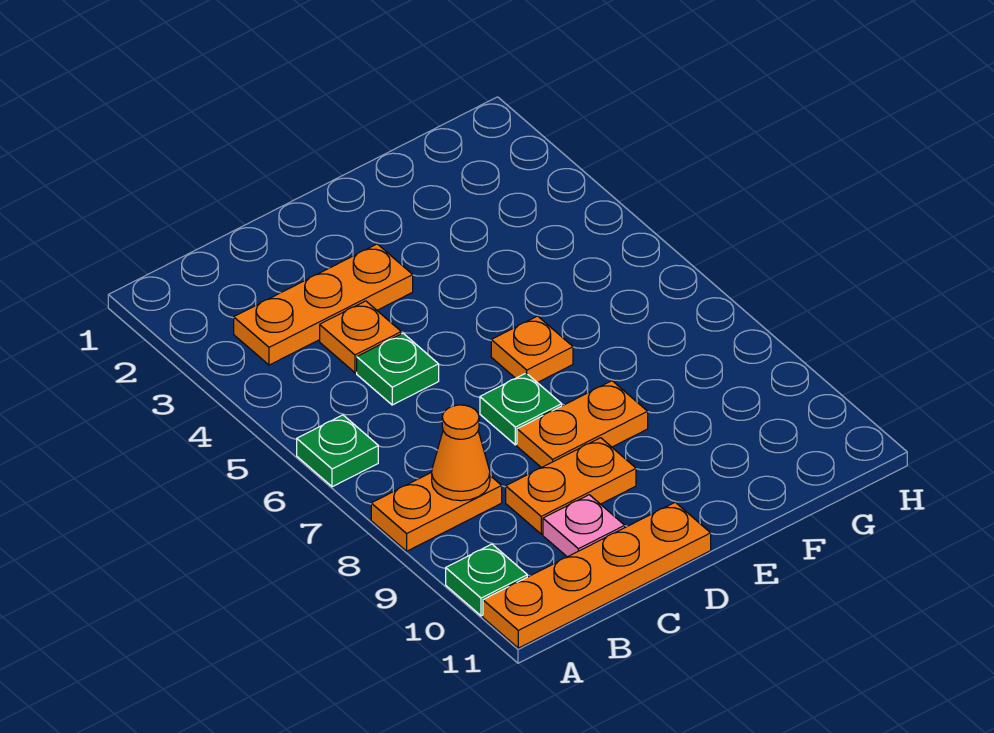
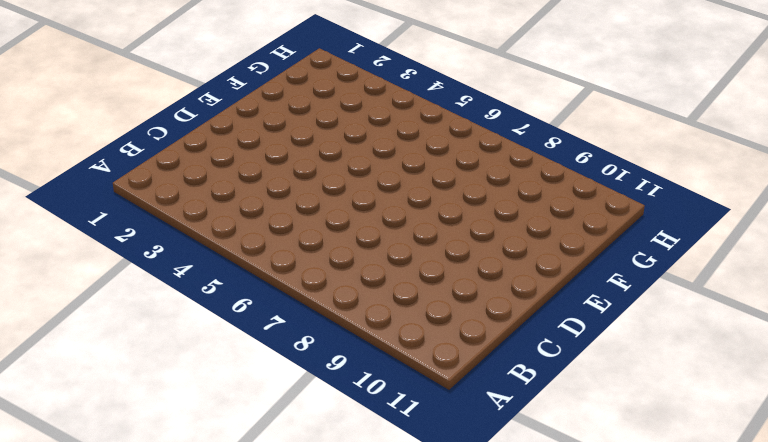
none -> green plate A6 level 1
none -> orange plate A8:B8 level 1
none -> green plate A10 level 1

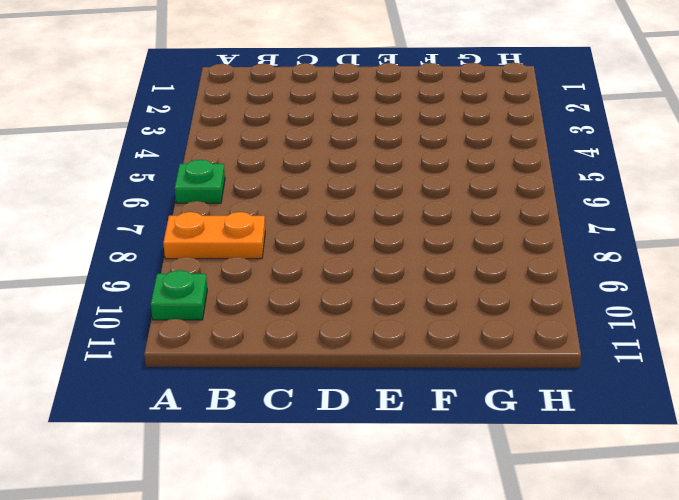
none -> orange plate A11:D11 level 1
none -> orange plate B3:D3 level 1
none -> orange plate C4 level 1

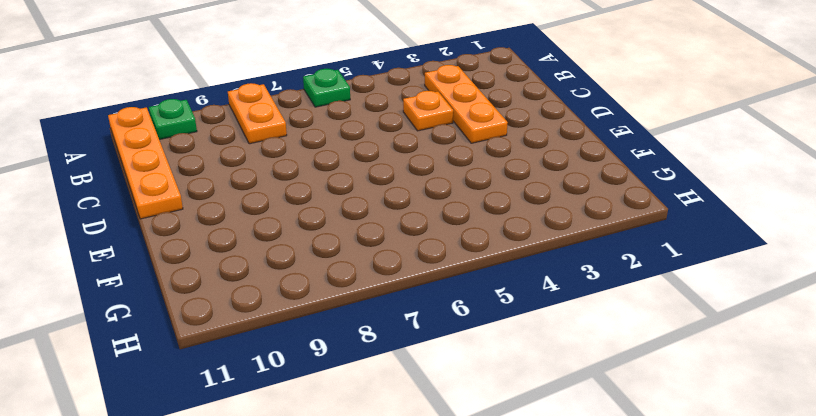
none -> green plate C5 level 1
none -> orange plate C9:D9 level 1
none -> pink plate C10 level 1

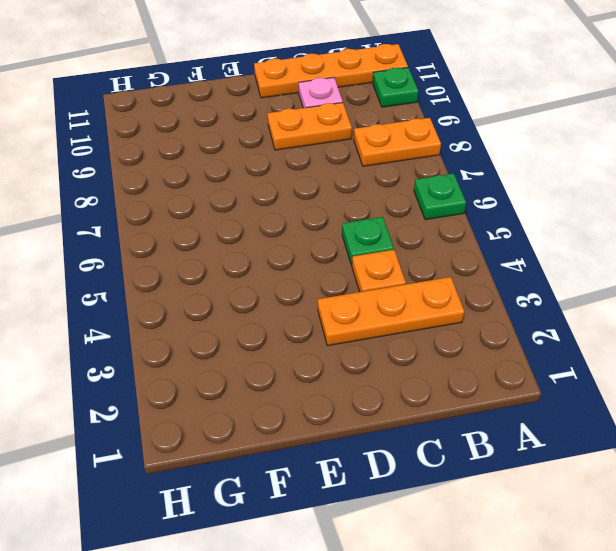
none -> green plate D7 level 1
none -> orange plate D8:E8 level 1
none -> orange plate E6 level 1

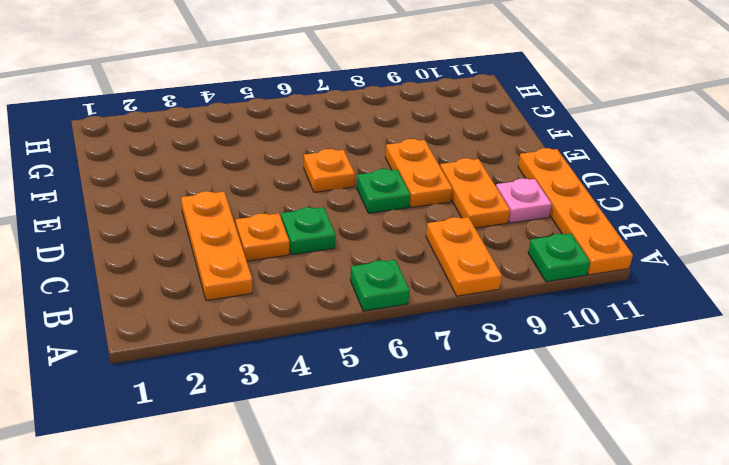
none -> orange cone B8 level 2

